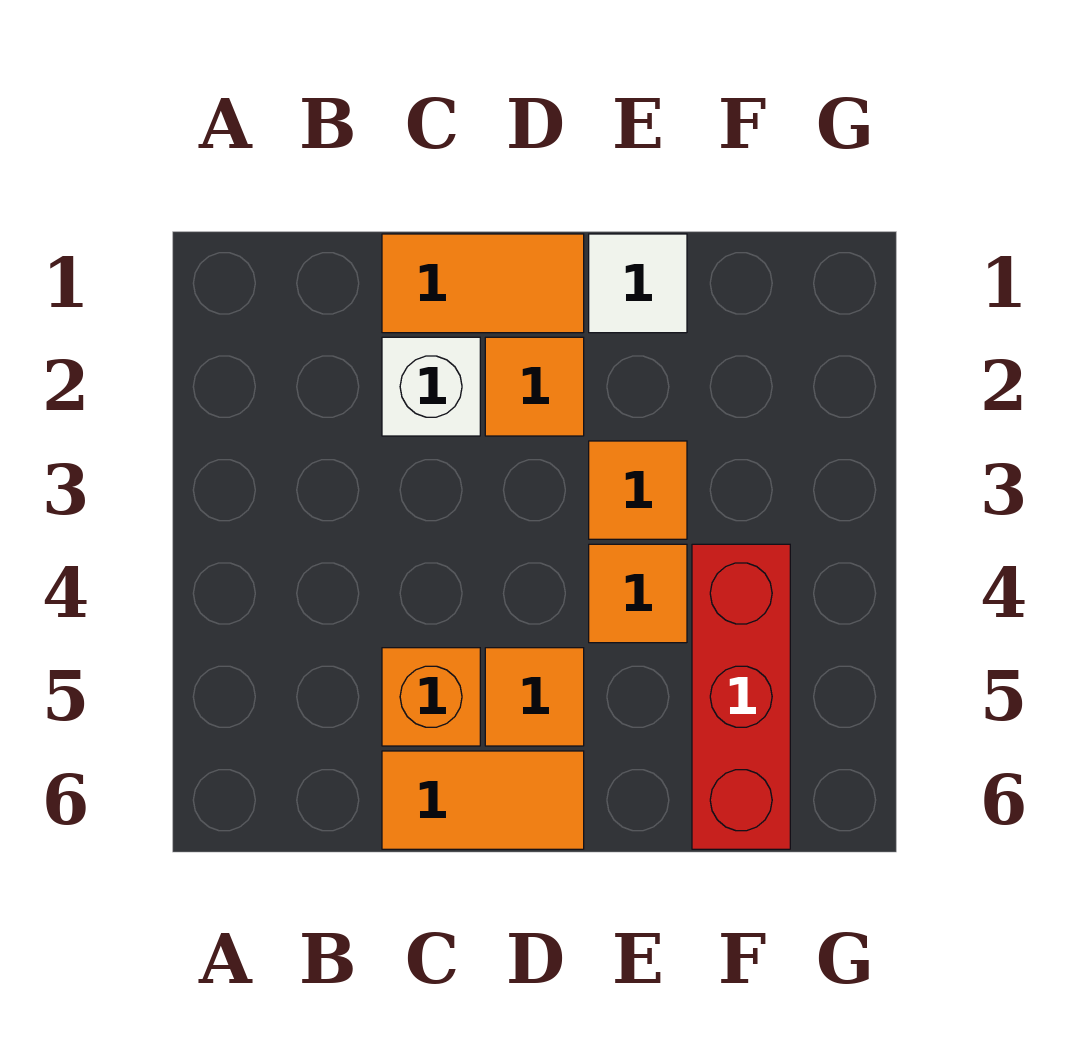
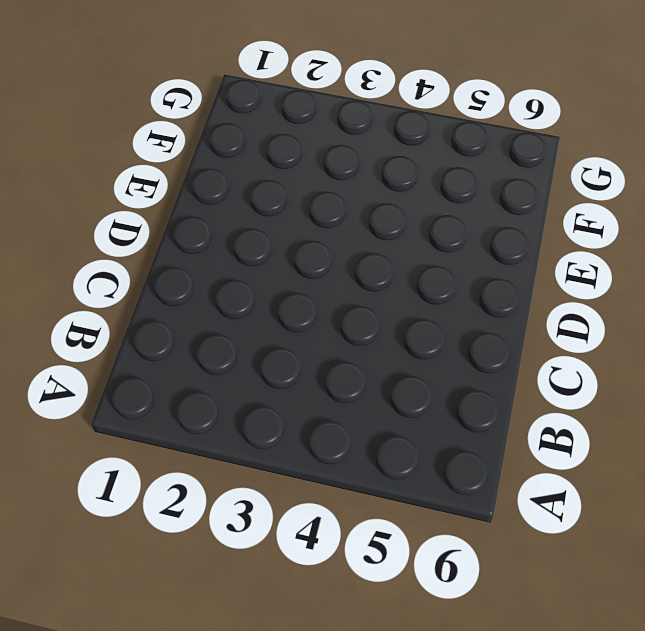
none -> orange tile C1:D1 level 1
none -> white brick C2 level 1

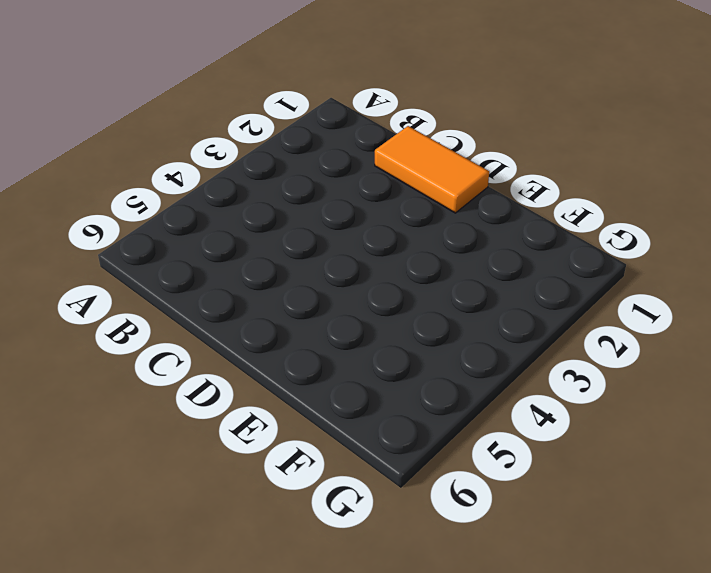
none -> white brick C2 level 1
none -> orange brick C5 level 1

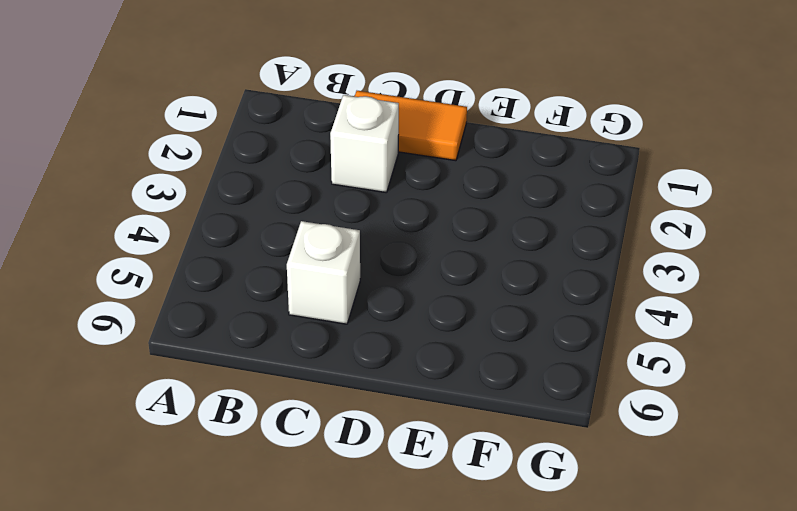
white brick C5 level 1 -> orange brick C5 level 1
none -> orange tile C6:D6 level 1
none -> orange tile D2 level 1

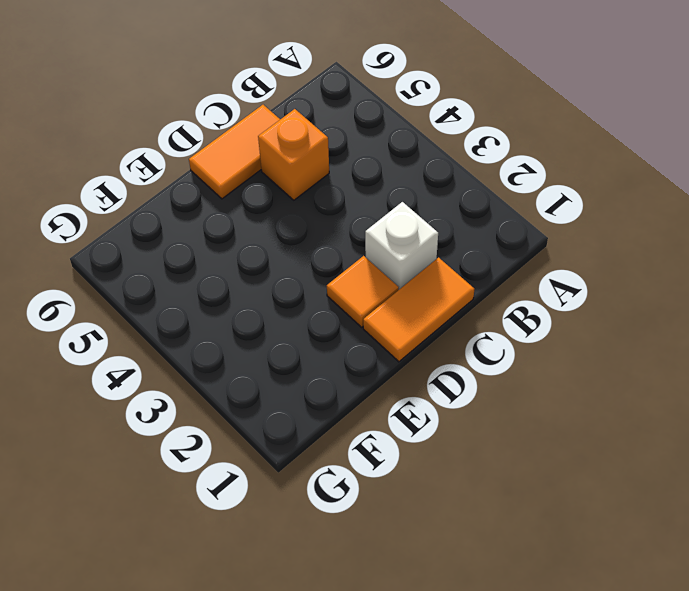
none -> orange tile D5 level 1
none -> white tile E1 level 1

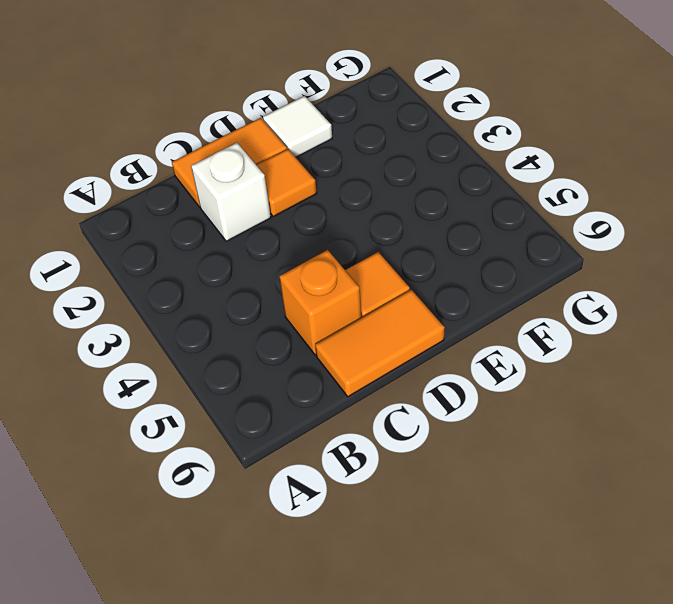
none -> orange tile E3 level 1
none -> orange tile E4 level 1

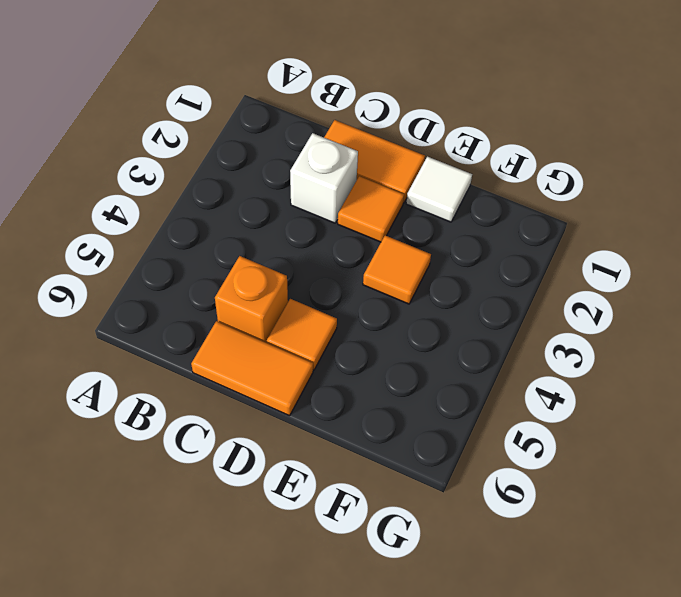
none -> orange tile E4 level 1
none -> red brick F4:F6 level 1

